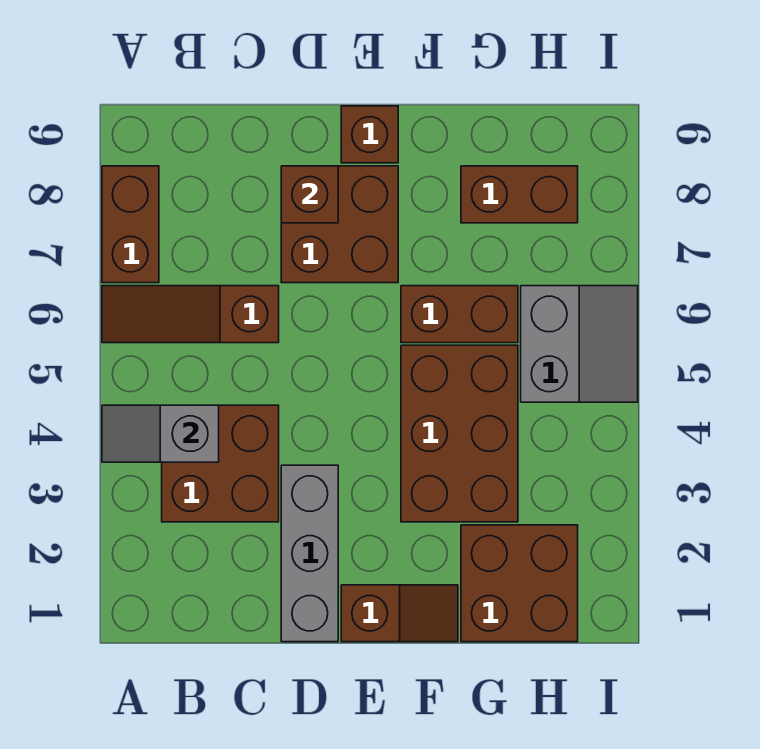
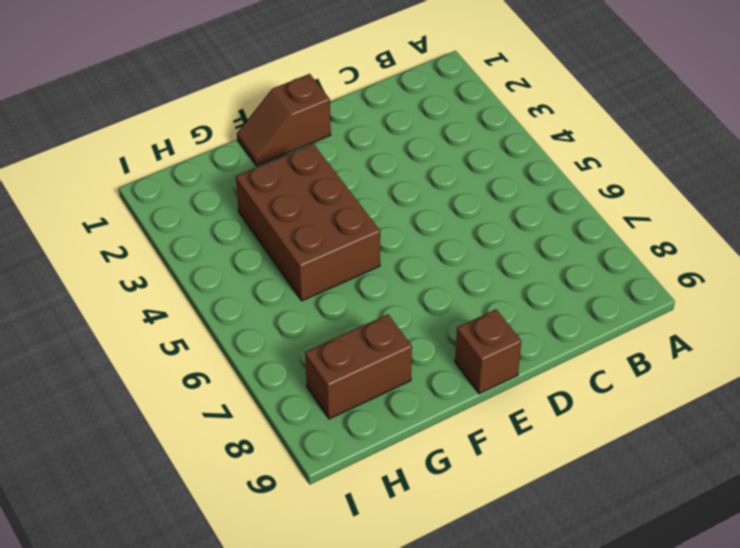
none -> brown slope A6:C6 level 1 top C
none -> brown brick A7:A8 level 1
none -> brown brick B3:C4 level 1

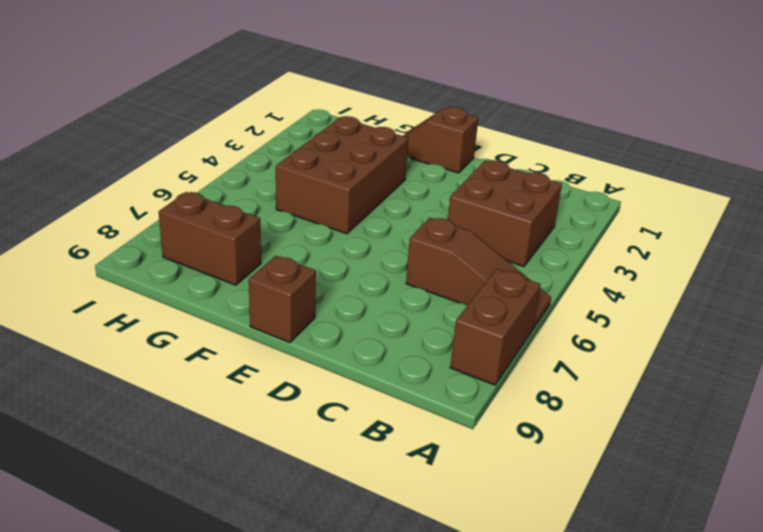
none -> grey brick D1:D3 level 1
none -> brown brick D7:E8 level 1
none -> brown brick F6:G6 level 1

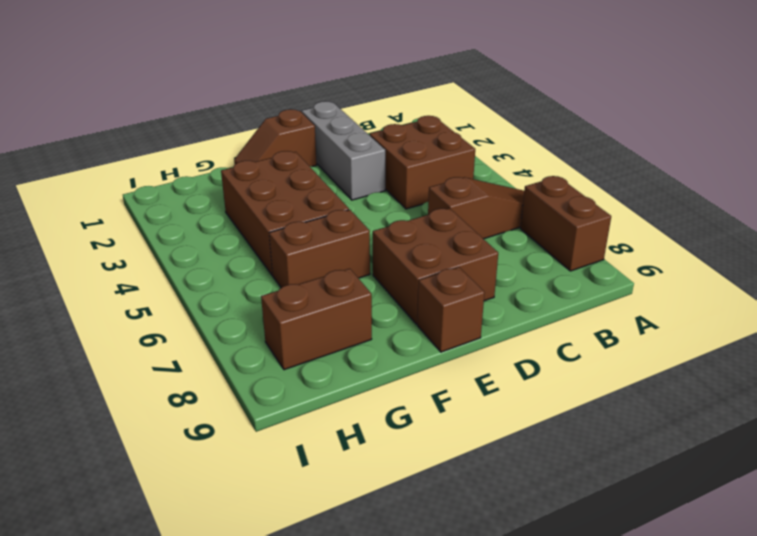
none -> brown brick G1:H2 level 1
none -> grey slope H5:I6 level 1 top H
none -> grey slope A4:B4 level 2 top B

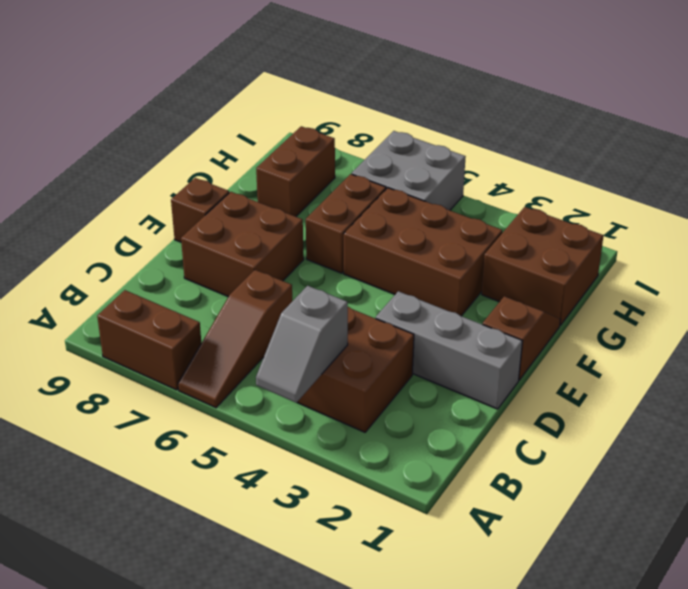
grey brick H5:I6 level 1 -> grey slope H5:I6 level 1 top H
none -> brown brick D8 level 2

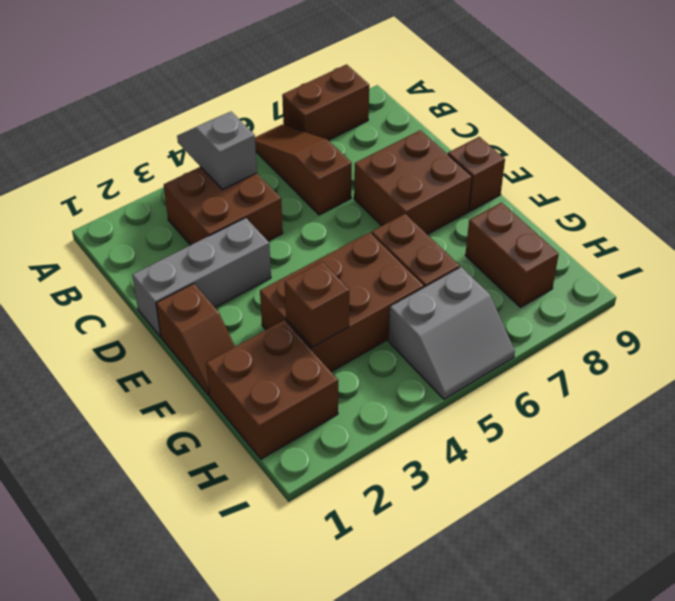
brown brick G3 level 2 -> brown brick D8 level 2

